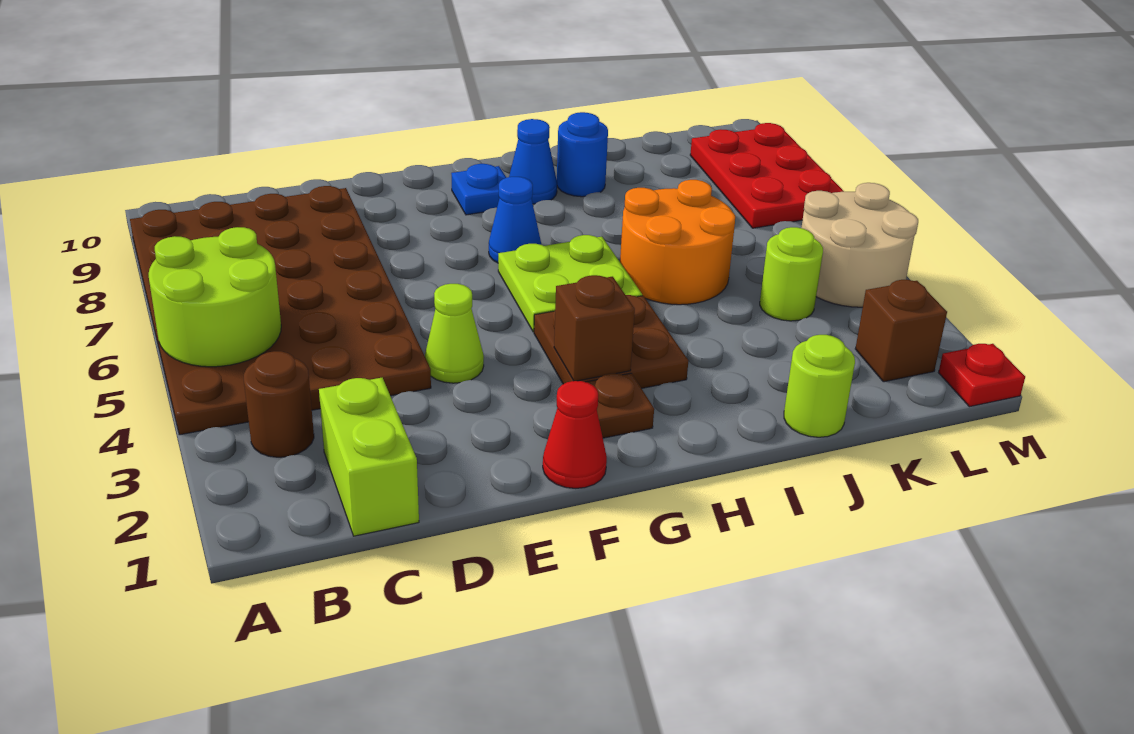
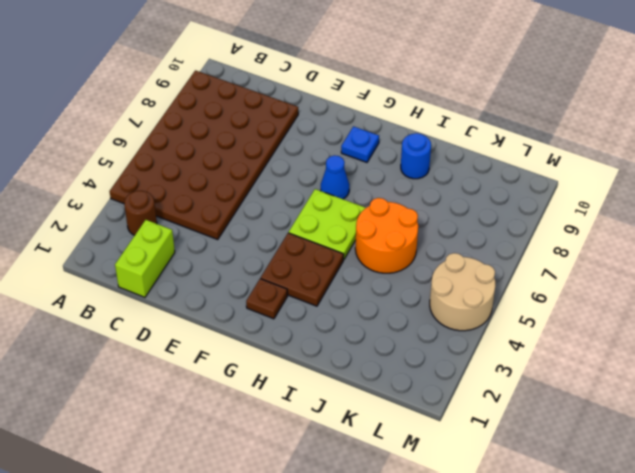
none -> lime cone E4 level 1
none -> red cone F1 level 1
none -> blue cone H9 level 1

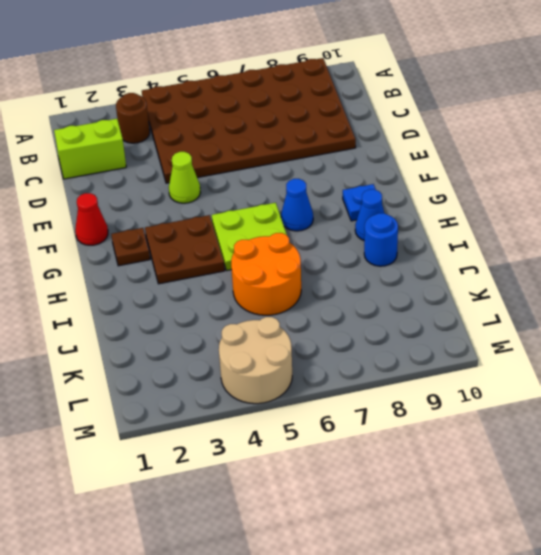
none -> lime round brick J1 level 1
none -> lime round brick K4 level 1
none -> brown brick L2 level 1

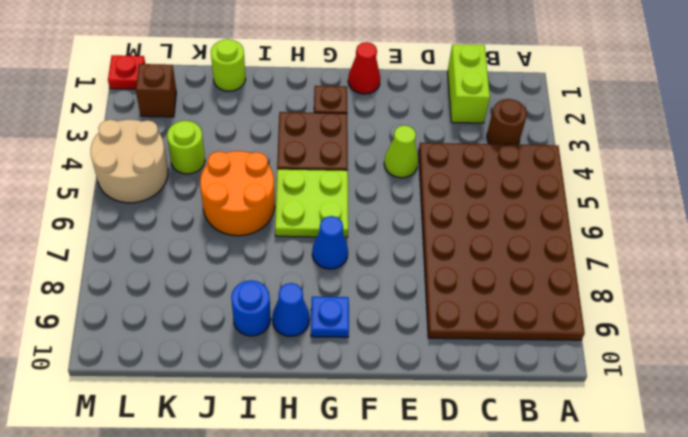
none -> red plate L7:M9 level 1
none -> lime round brick A5:B6 level 2
none -> brown brick G3 level 2

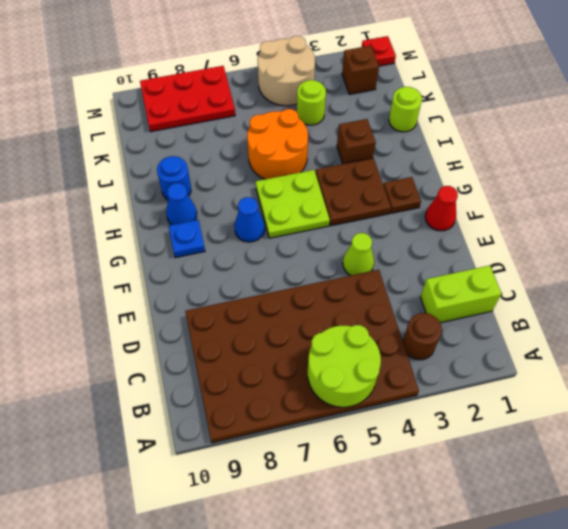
brown brick I3 level 1 -> brown brick G3 level 2

